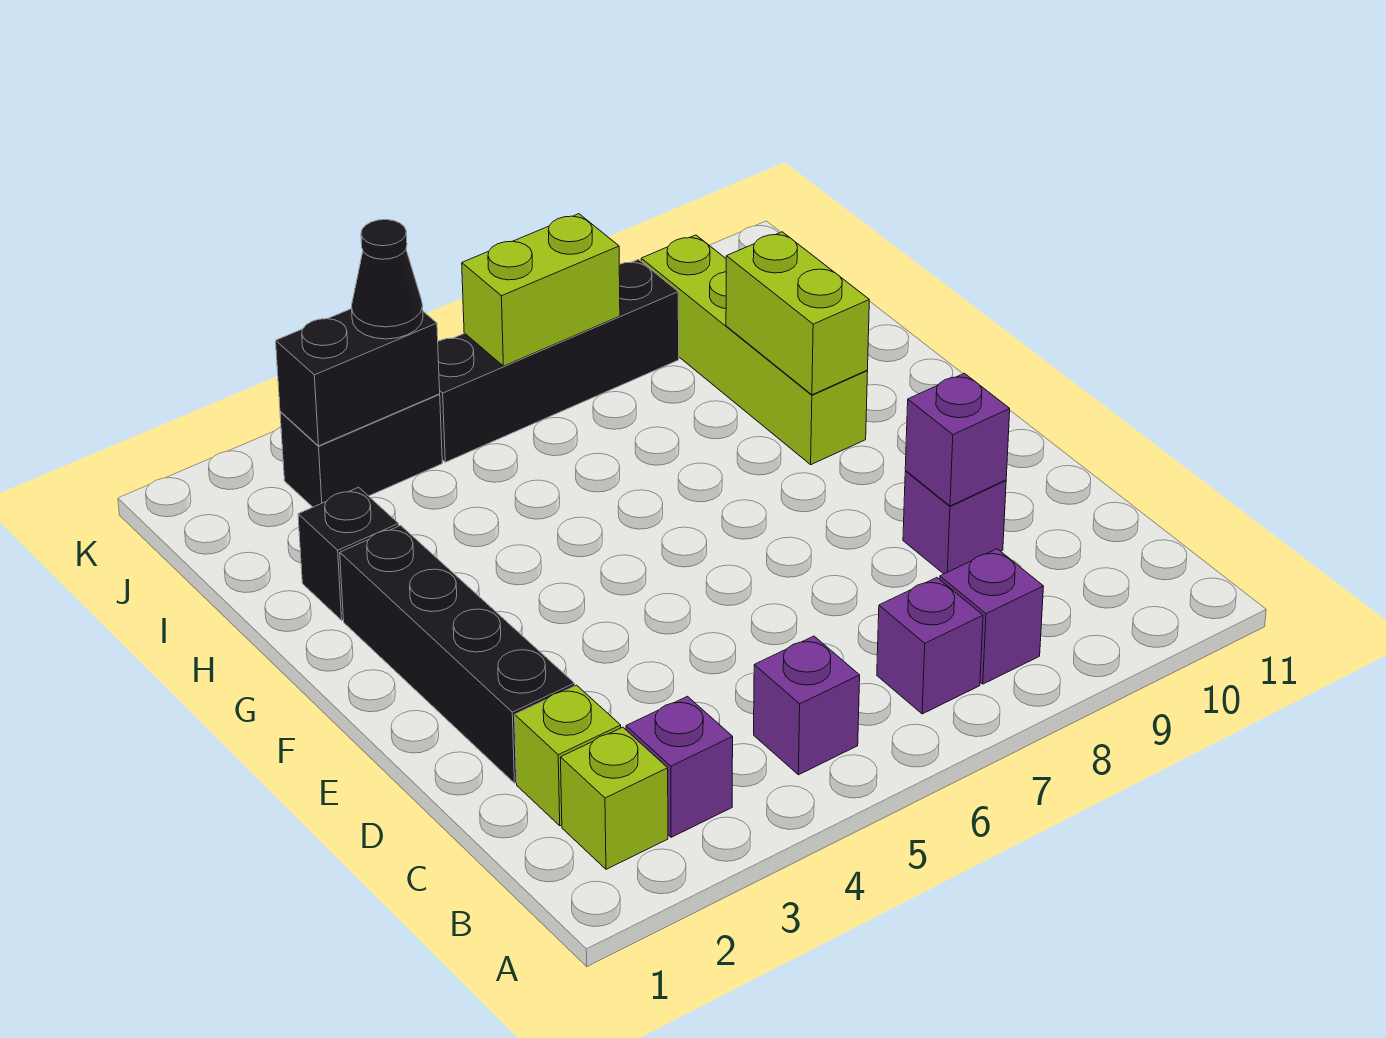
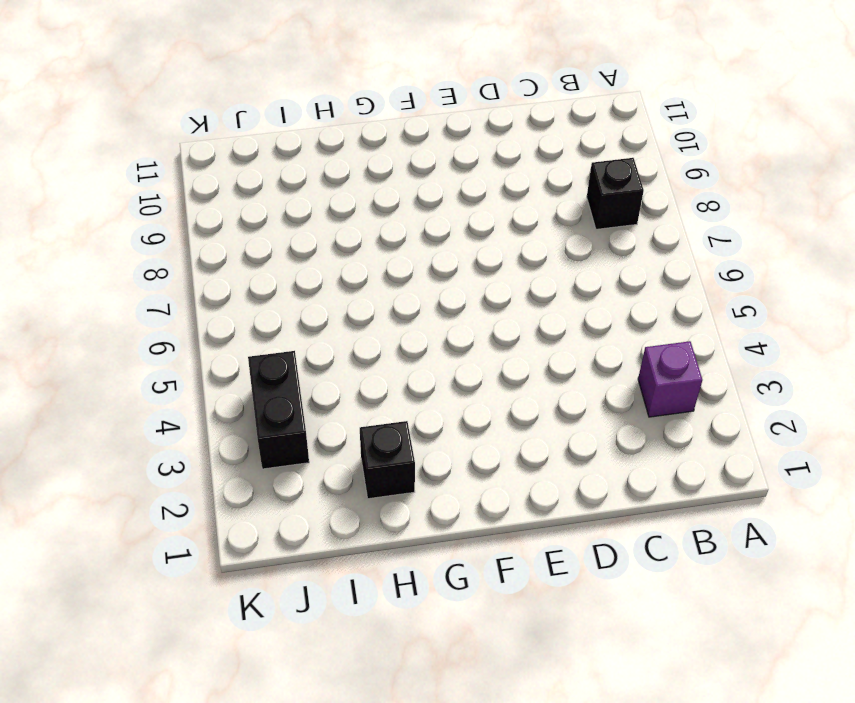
black brick B8 level 1 -> purple brick B8 level 1
none -> lime brick B2 level 1
none -> purple brick B5 level 1
none -> purple brick B7 level 1

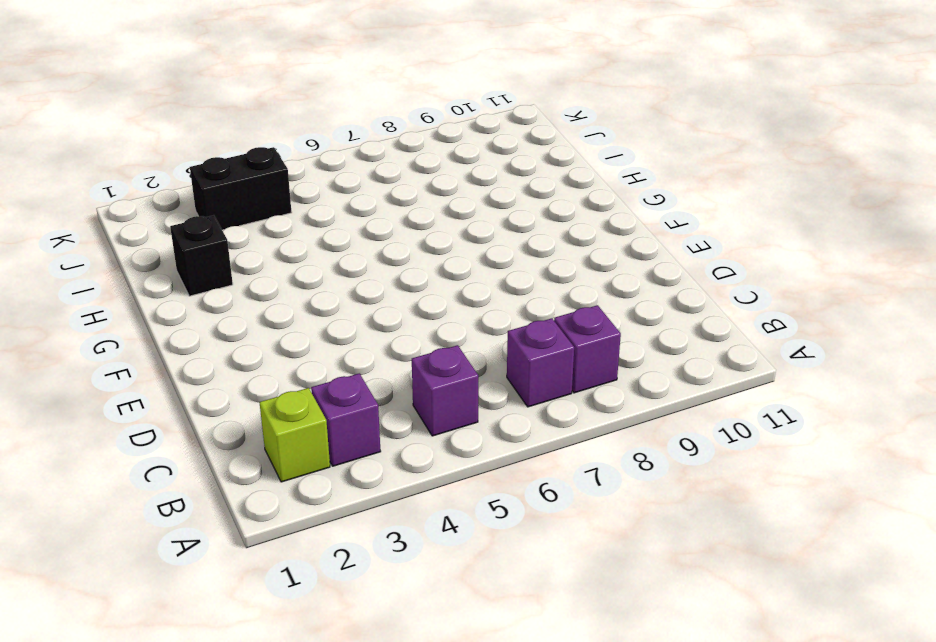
none -> lime brick C2 level 1
none -> black brick D2:G2 level 1
none -> purple brick D9 level 1

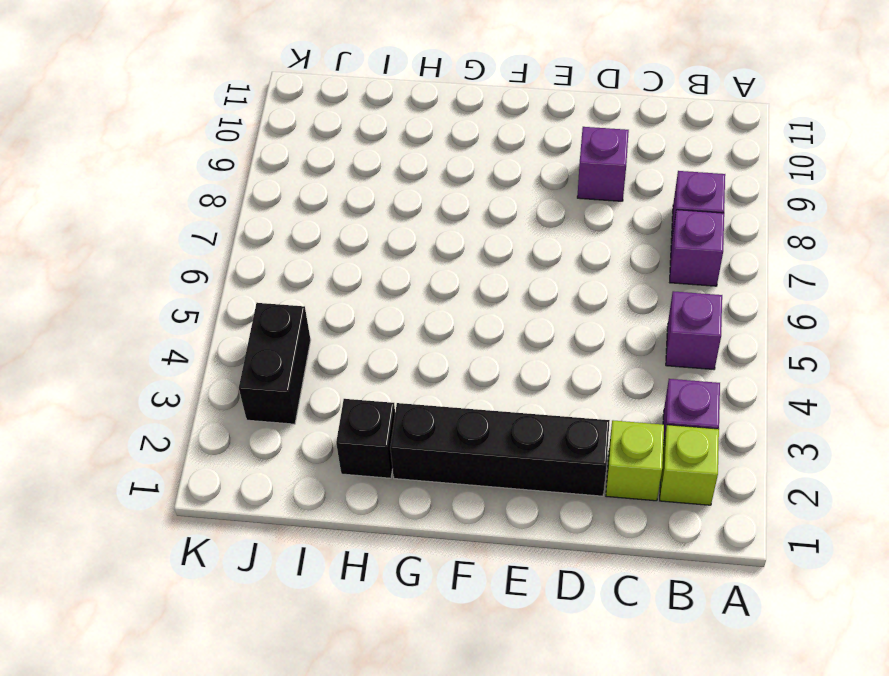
none -> lime brick G9:J9 level 1
none -> black brick J5:J8 level 1
none -> purple brick D9 level 2

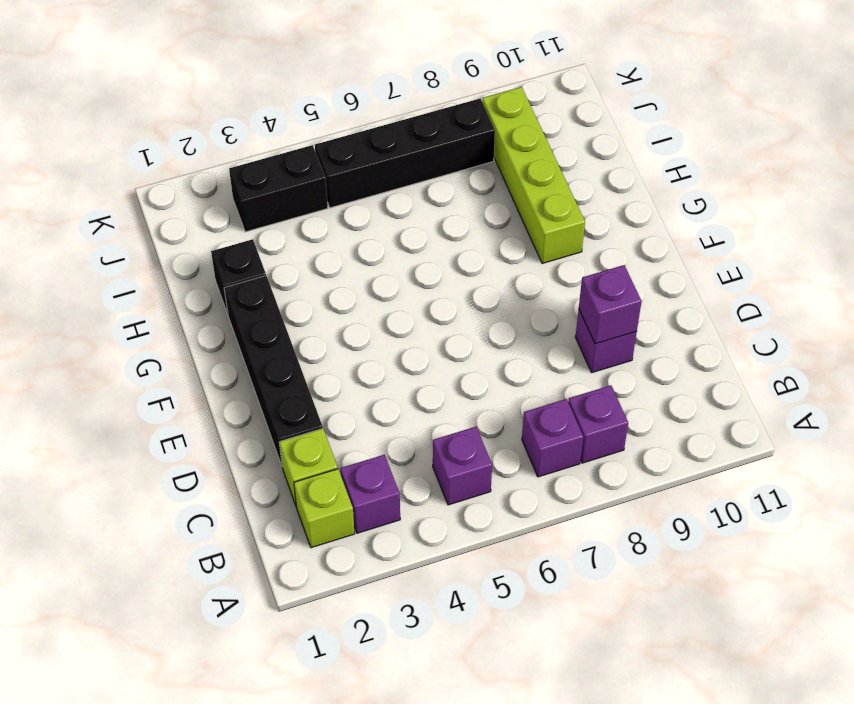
none -> lime brick G9:H9 level 2
none -> black brick J3:J4 level 2
none -> lime brick J6:J7 level 2

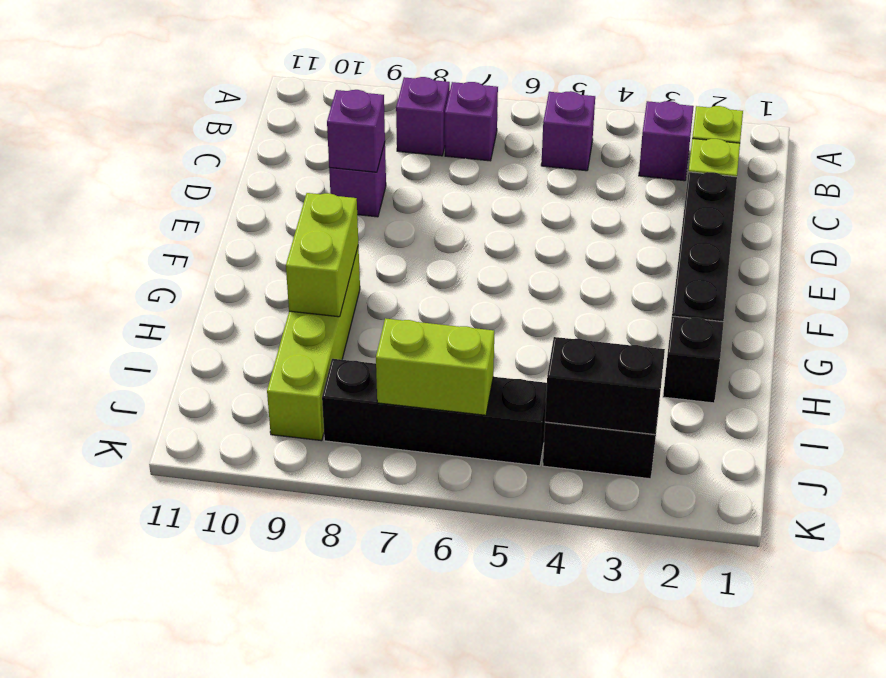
none -> black cone J4 level 3

